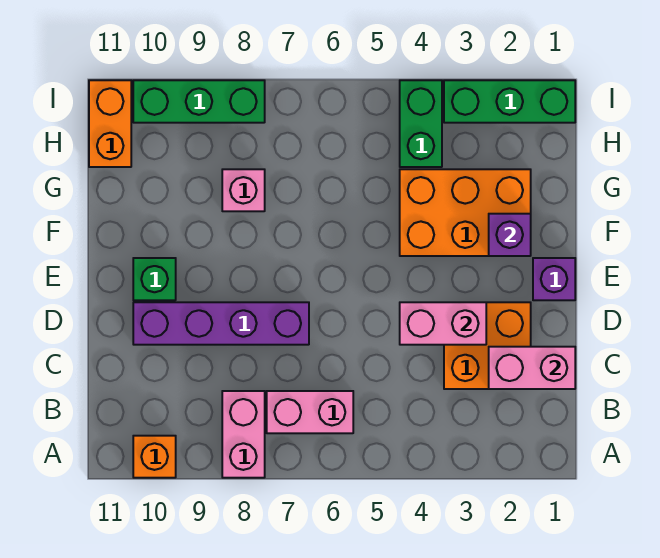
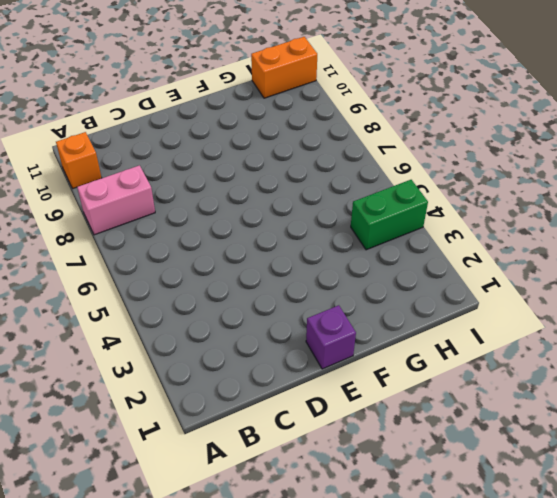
none -> pink brick B6:B7 level 1
none -> orange brick C2:D3 level 1
none -> purple brick D7:D10 level 1

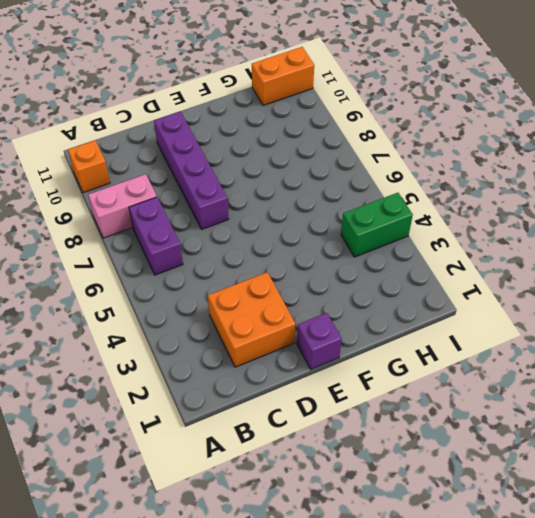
purple brick B6:B7 level 1 -> pink brick B6:B7 level 1
none -> green brick E10 level 1
none -> orange brick F2:G4 level 1
none -> pink brick G8 level 1

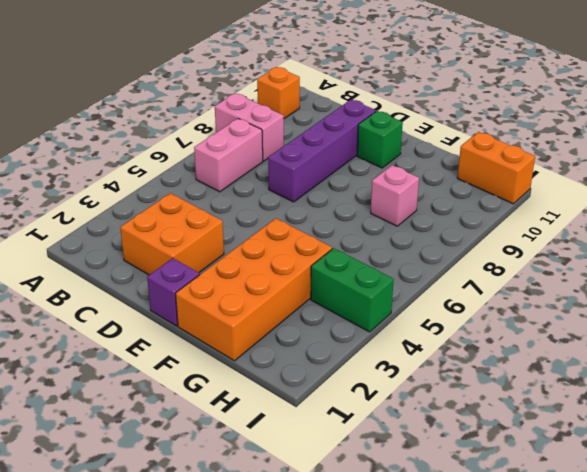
orange brick F1:G4 level 1 -> orange brick F2:G4 level 1
none -> green brick I1:I3 level 1
none -> green brick I8:I10 level 1
none -> pink brick C1:C2 level 2

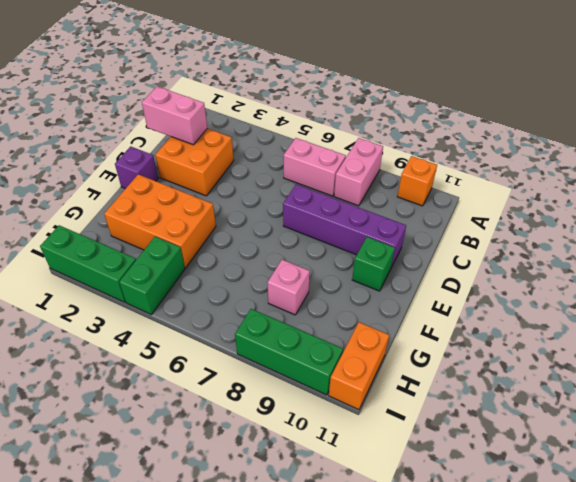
none -> pink brick D3:D4 level 2
none -> purple brick F2 level 2

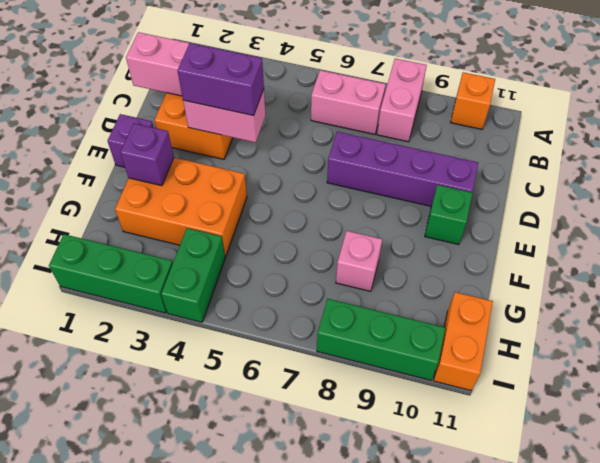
purple brick D3:D4 level 3 -> none

